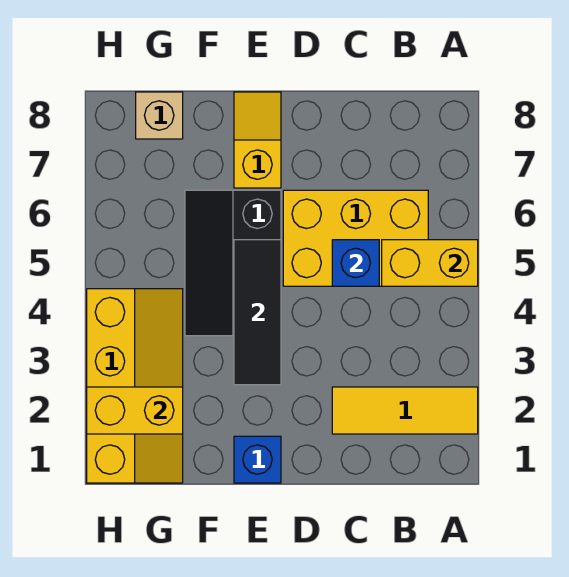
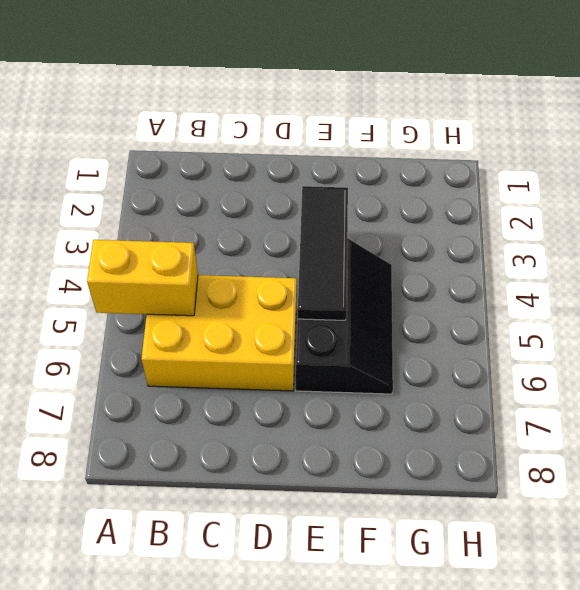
none -> yellow tile A2:C2 level 1
none -> blue brick E1 level 1

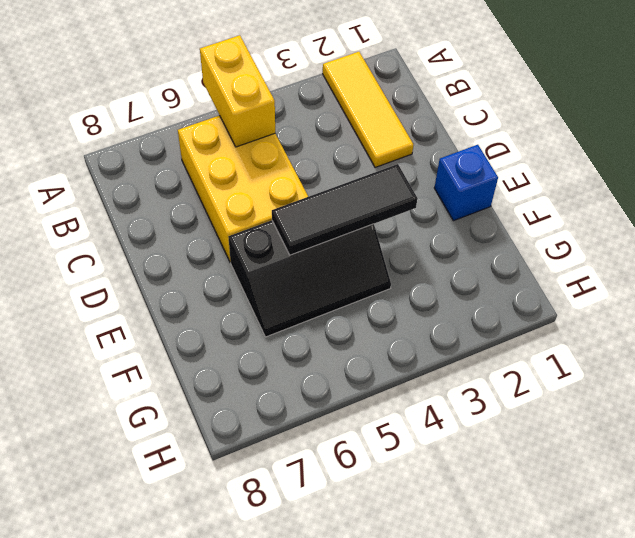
none -> yellow slope E7:E8 level 1 top 7
none -> yellow slope G1:H4 level 1 top H

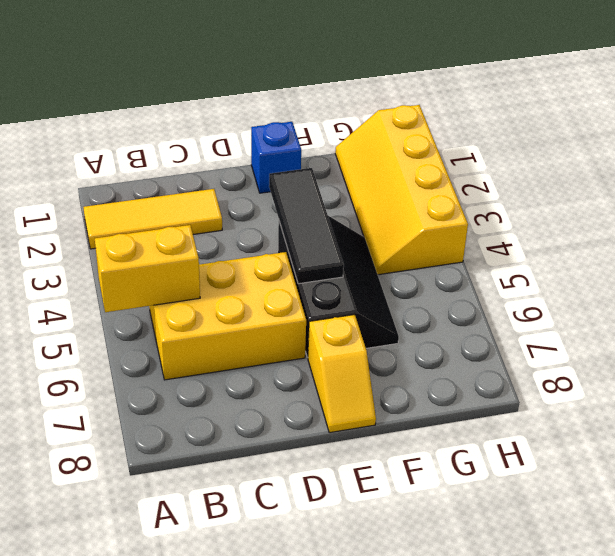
none -> tan brick G8 level 1
none -> blue brick C5 level 2

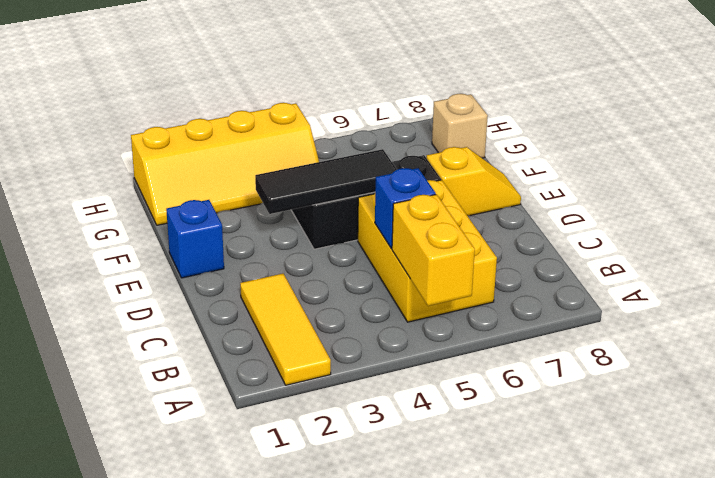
none -> yellow brick G2:H2 level 2

